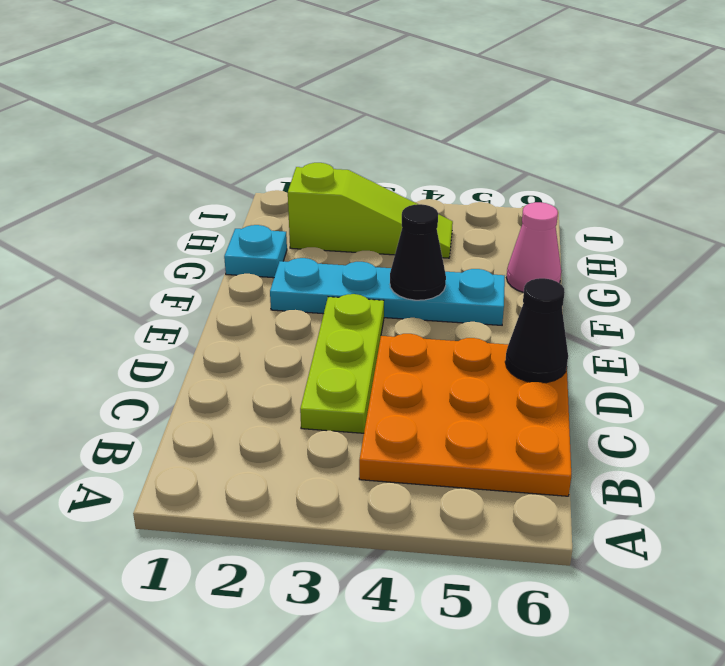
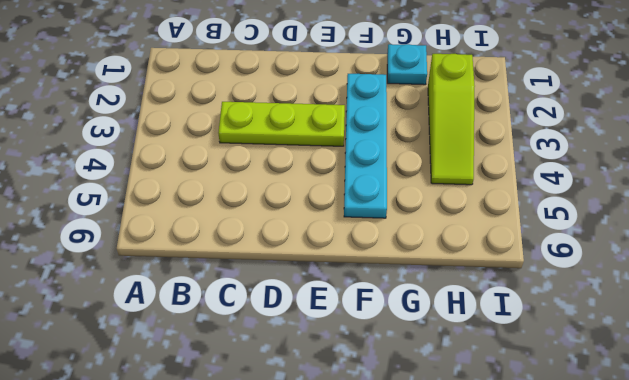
none -> orange plate B4:D6 level 1
none -> pink cone G6 level 1

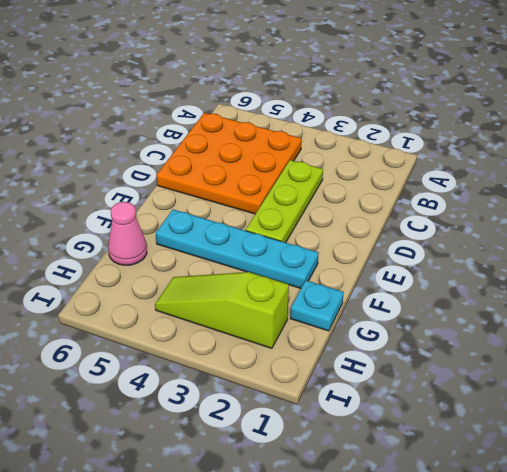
none -> black cone D6 level 2
none -> black cone F4 level 2

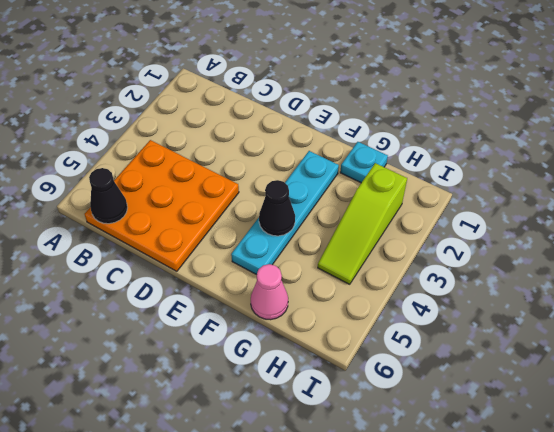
black cone B6 level 2 -> black cone D6 level 2
none -> lime plate C3:E3 level 1

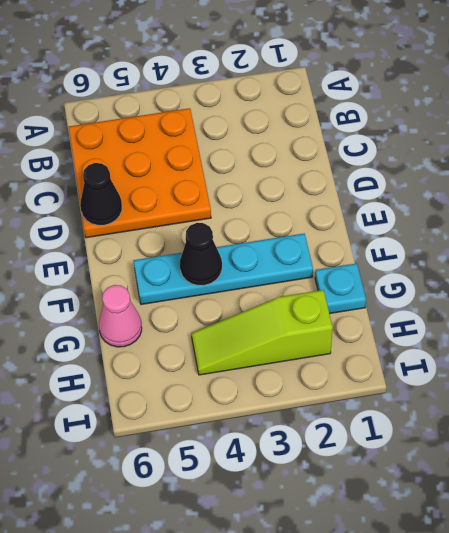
none -> lime plate C3:E3 level 1

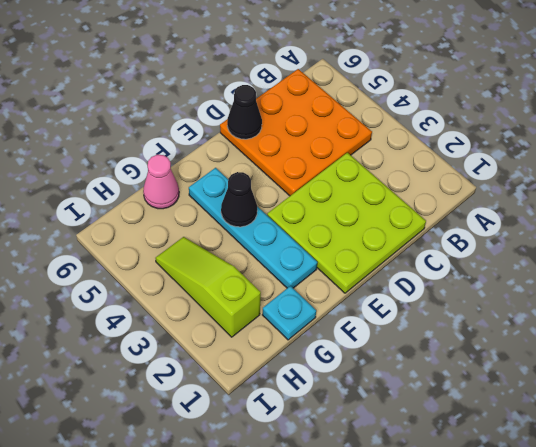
lime plate C1:E3 level 1 -> lime plate C3:E3 level 1

